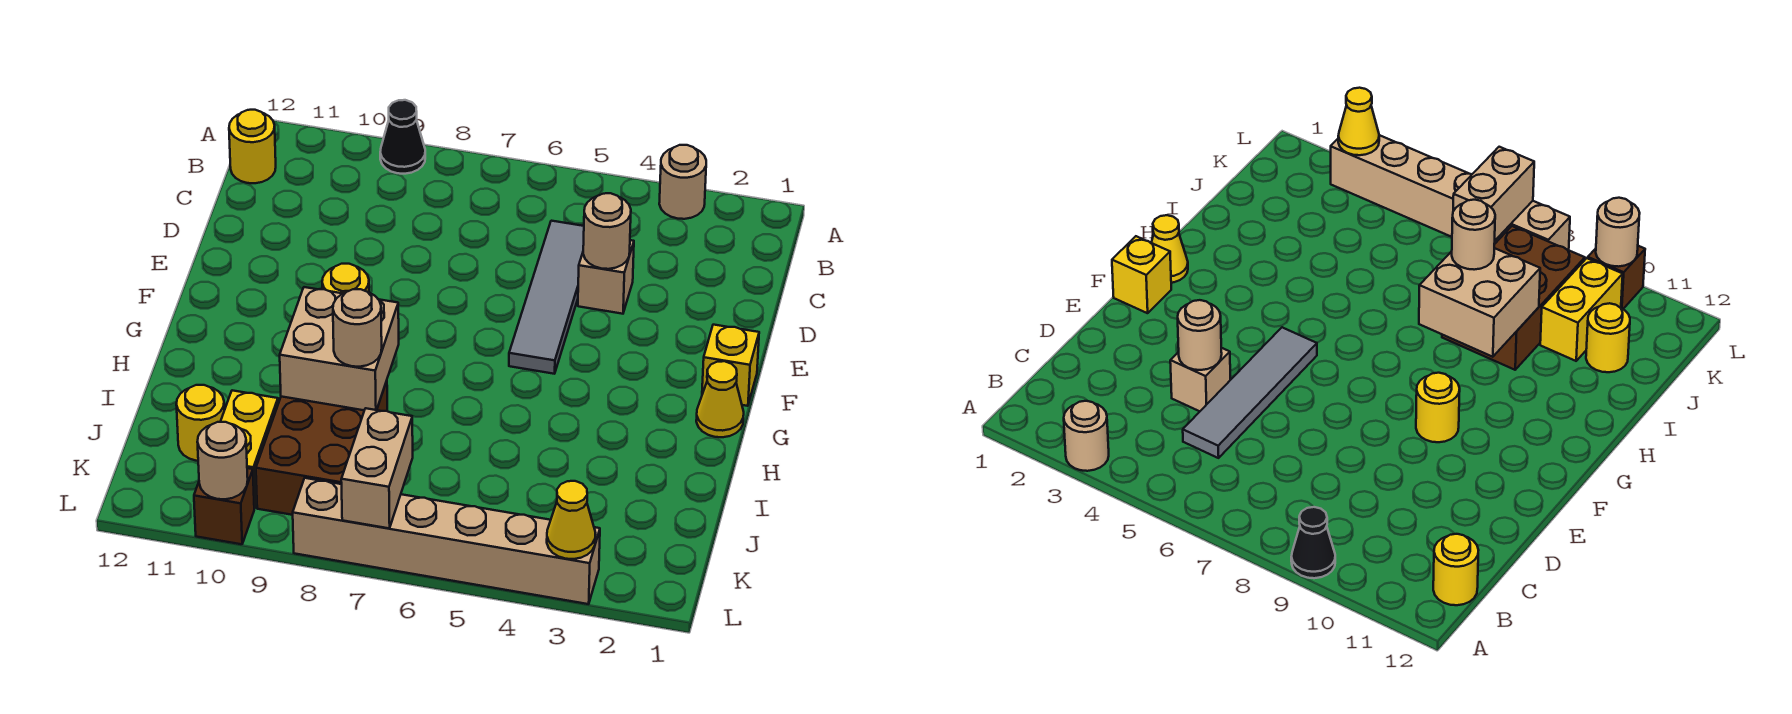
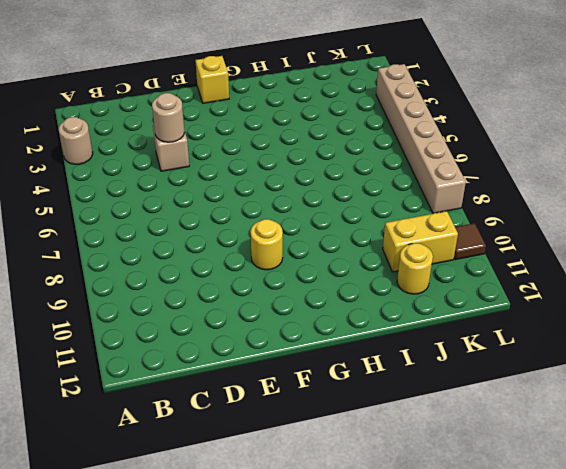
brown tile L10 level 1 -> brown brick L10 level 1
none -> black cone A9 level 1
none -> yellow round brick B12 level 1
none -> grey tile C5:F5 level 1

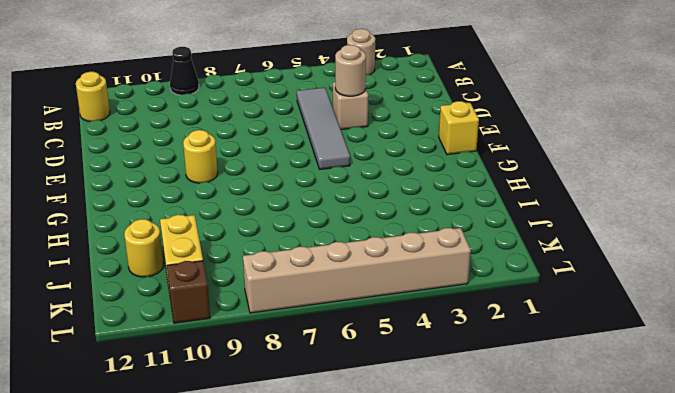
none -> yellow cone G1 level 1
none -> brown brick I8:K9 level 1
none -> tan brick H8:I9 level 2

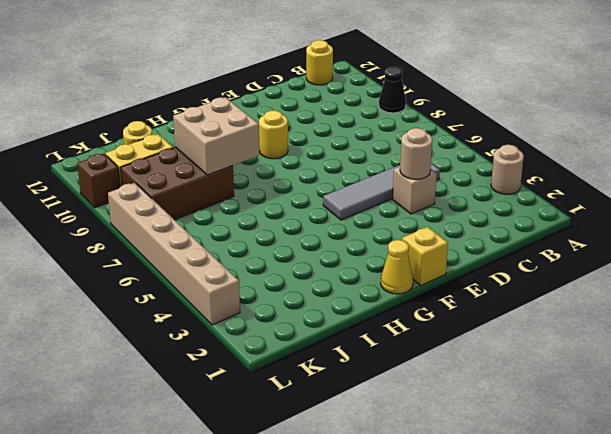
none -> tan brick K7:L7 level 2
none -> yellow cone L3 level 2
none -> tan round brick L10 level 2

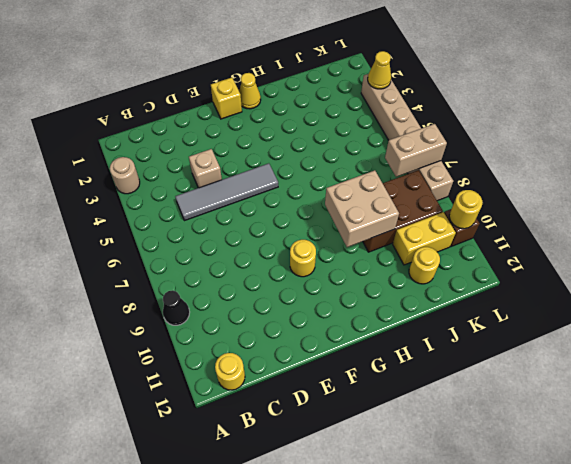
yellow round brick L10 level 2 -> tan round brick L10 level 2
none -> tan round brick D4 level 2
none -> tan round brick I8 level 3

